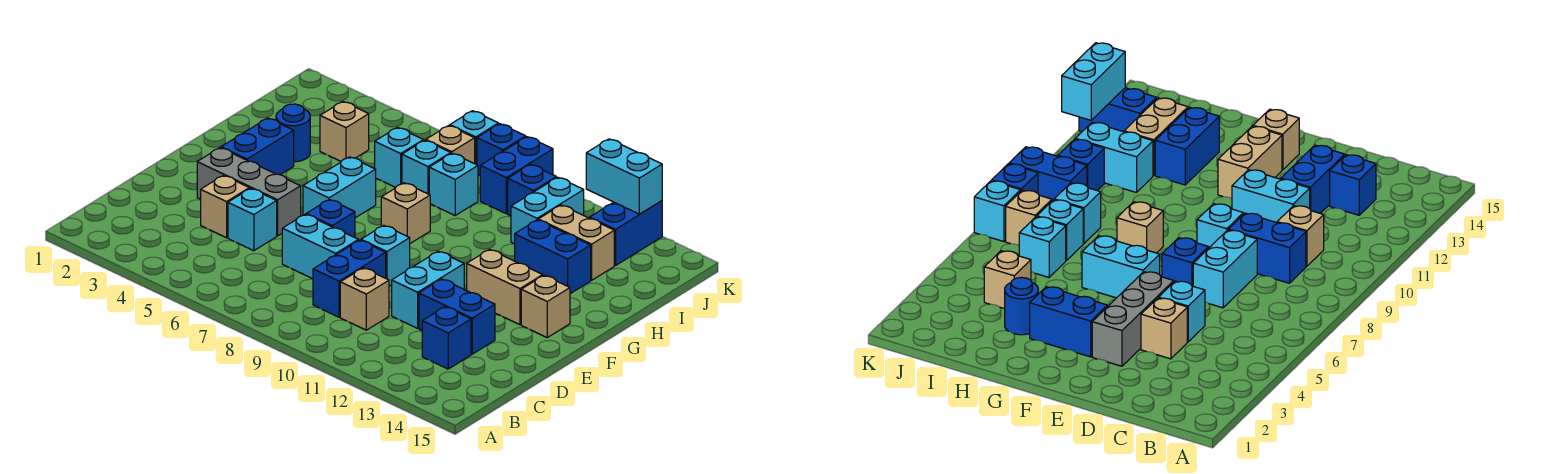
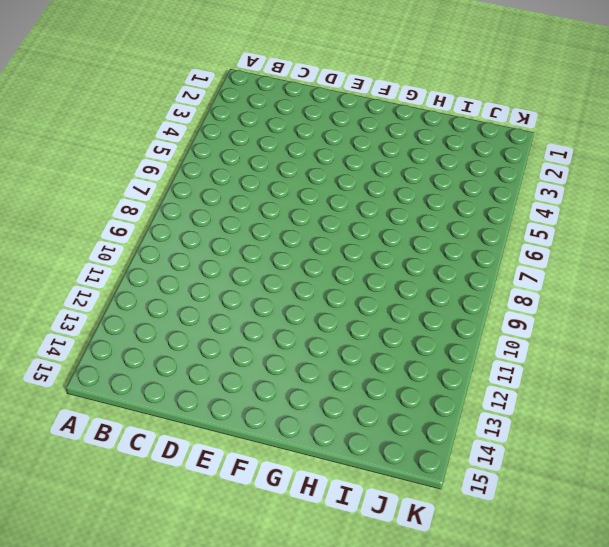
none -> blue brick C9:D9 level 1
none -> tan brick C10 level 1
none -> blue brick C13 level 1
none -> tan brick D4 level 1

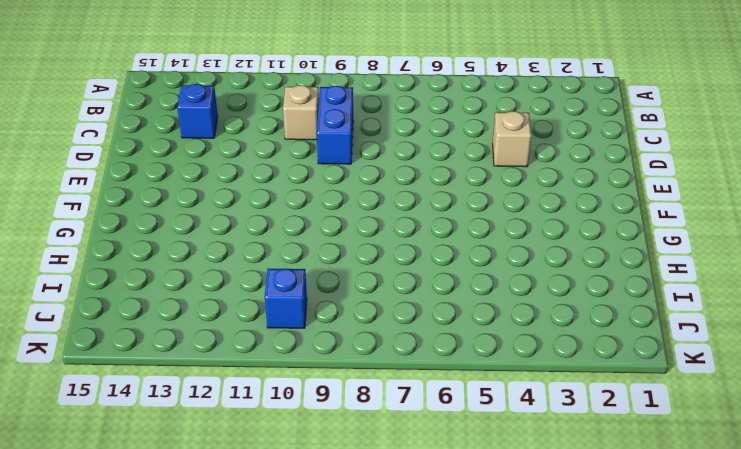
none -> cyan brick D5 level 1
none -> cyan brick D7:D8 level 1
none -> cyan brick D11:E11 level 1
none -> blue brick D12:D13 level 1

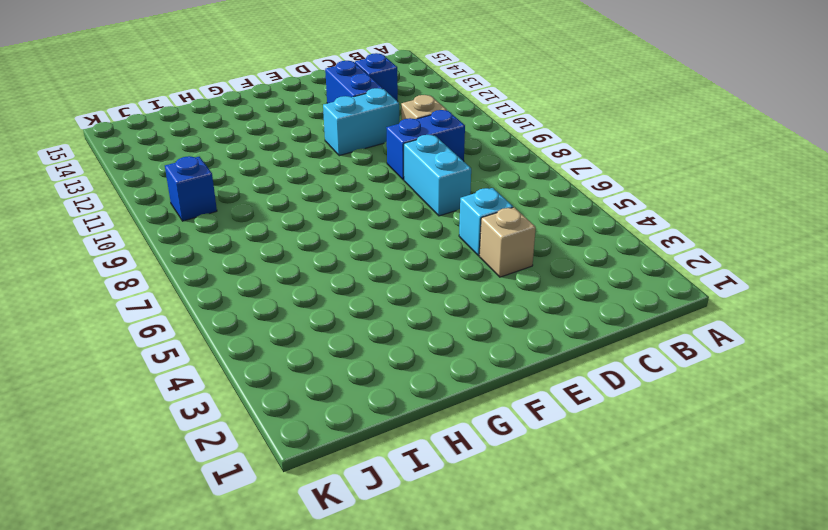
none -> grey brick E3:E5 level 1
none -> blue brick E7 level 1
none -> cyan brick E9 level 1
none -> blue brick F3:G3 level 1

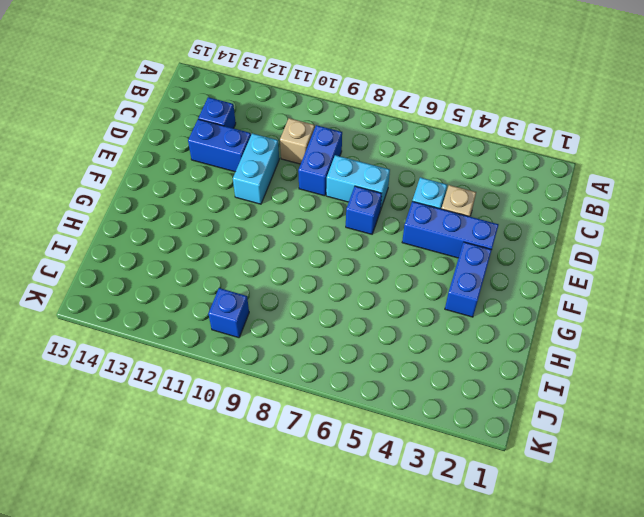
blue brick E3:E5 level 1 -> grey brick E3:E5 level 1
none -> cyan brick E9 level 1
none -> cyan brick F6:G6 level 1
none -> tan brick F12:F13 level 1
none -> tan brick F14 level 1

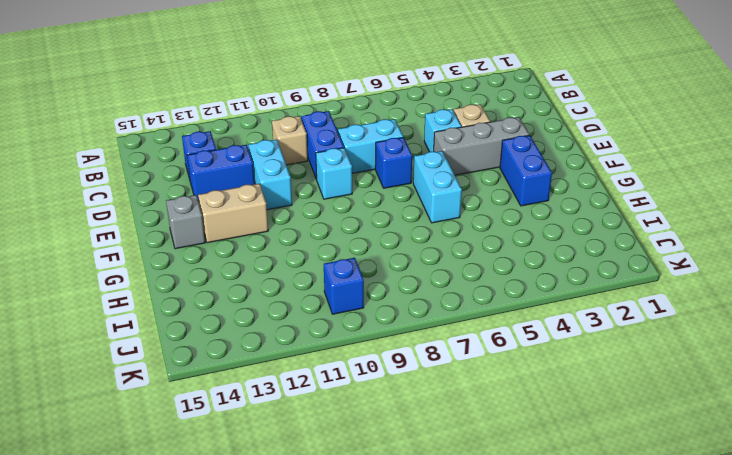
grey brick F14 level 1 -> tan brick F14 level 1
none -> tan brick G8 level 1
none -> blue round brick H3 level 1
none -> blue brick H12:H13 level 1
none -> tan brick I4 level 1

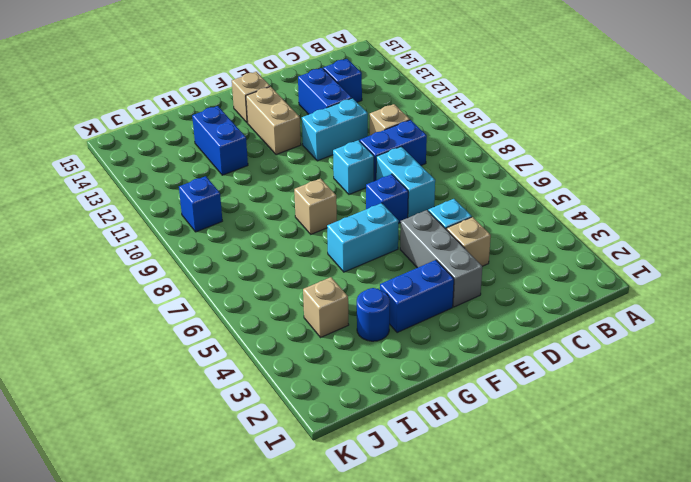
none -> cyan brick I6 level 1
none -> cyan brick I7 level 1
none -> cyan brick I8 level 1
none -> cyan brick I11:J11 level 1

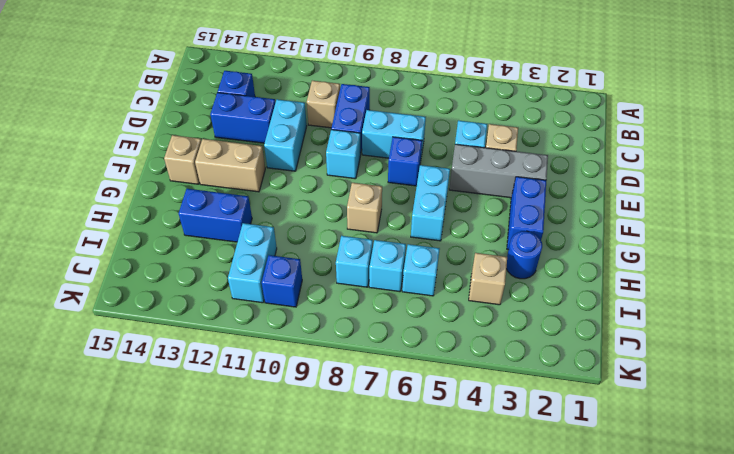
none -> tan brick I12:I13 level 1
none -> tan brick J7 level 1
none -> blue brick J9:K9 level 1
none -> blue brick J13:K13 level 1

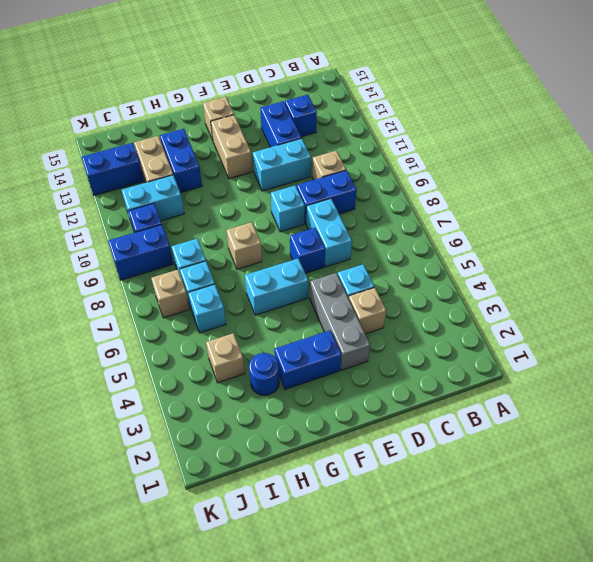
none -> cyan brick K7 level 1
none -> blue brick K8 level 1
none -> cyan brick K12:K13 level 2

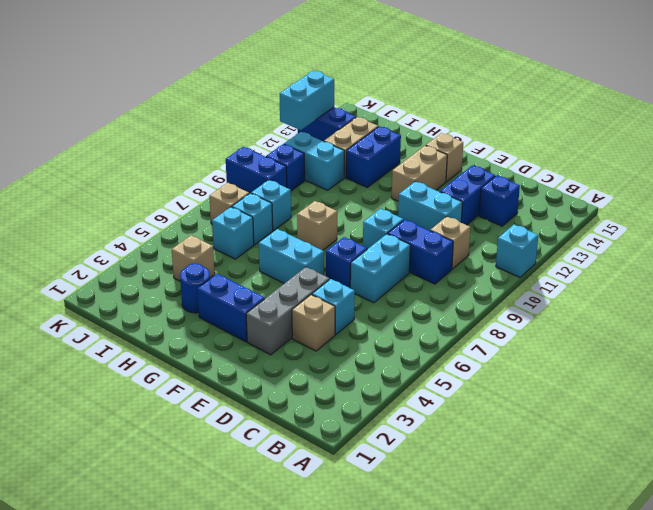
cyan brick A11 level 1 -> cyan brick K7 level 1
none -> blue brick K8 level 1

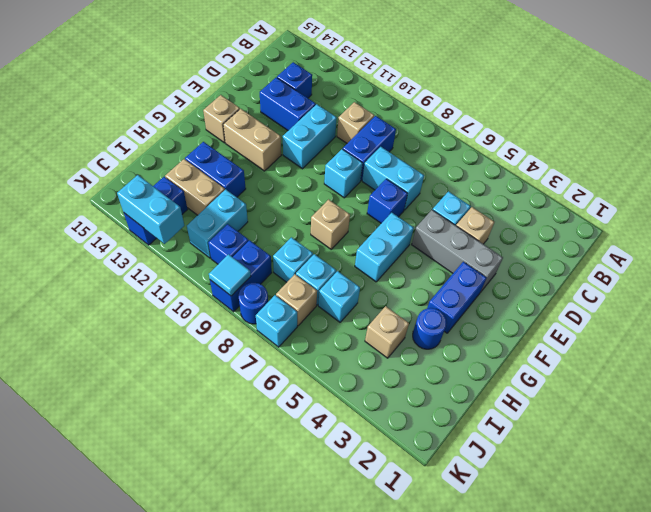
blue round brick K8 level 1 -> blue brick K8 level 1
cyan tile K9 level 2 -> none

